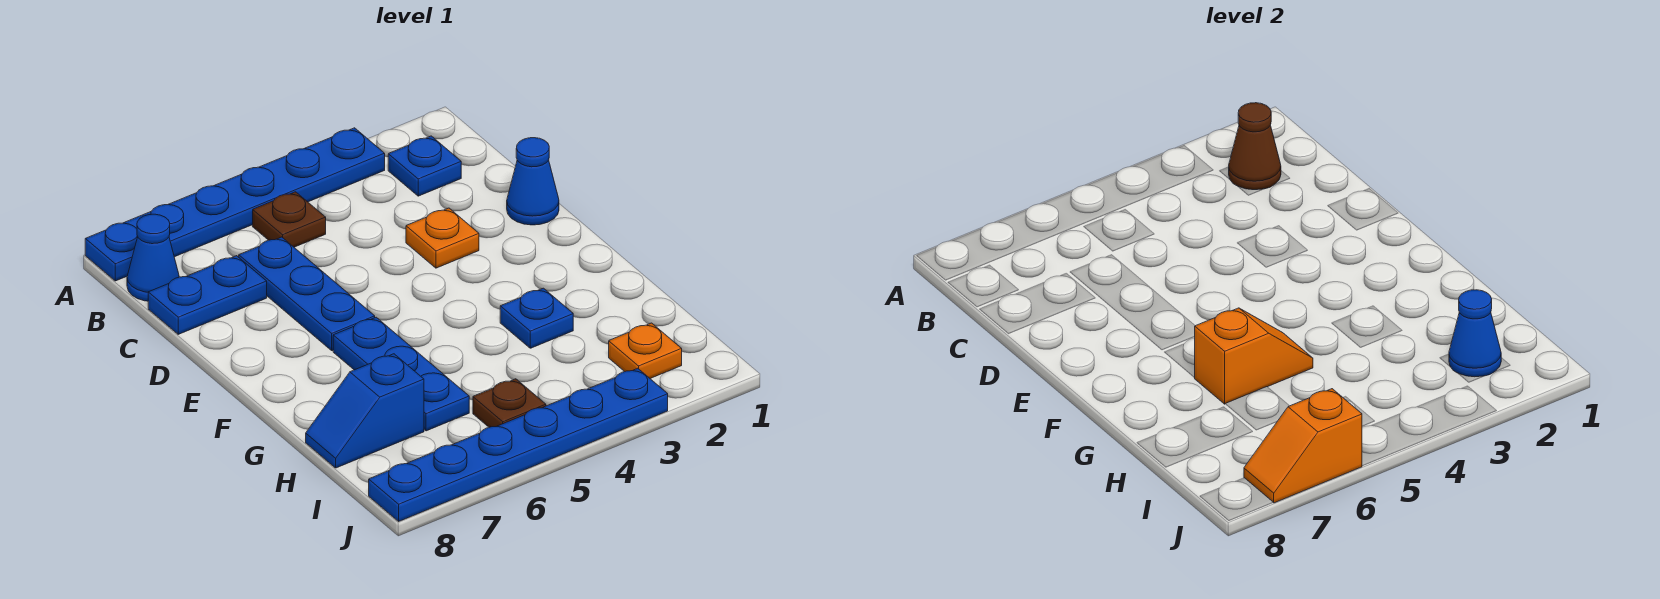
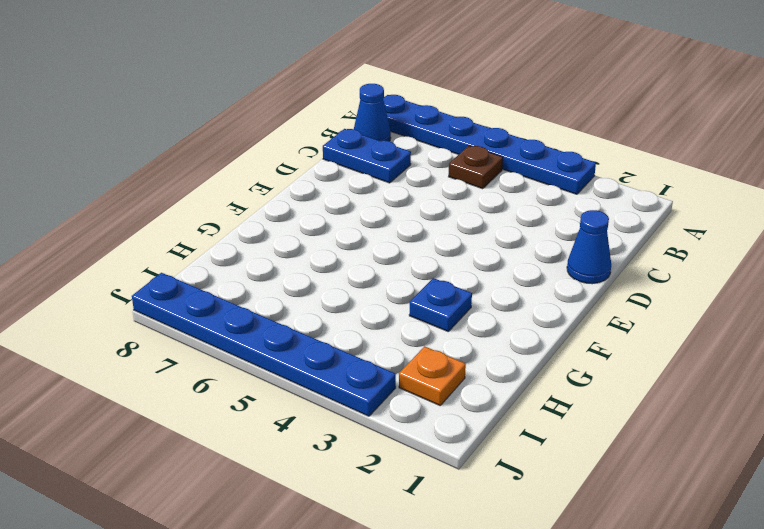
none -> blue plate B2 level 1
none -> blue plate C6:E6 level 1
none -> orange plate D3 level 1

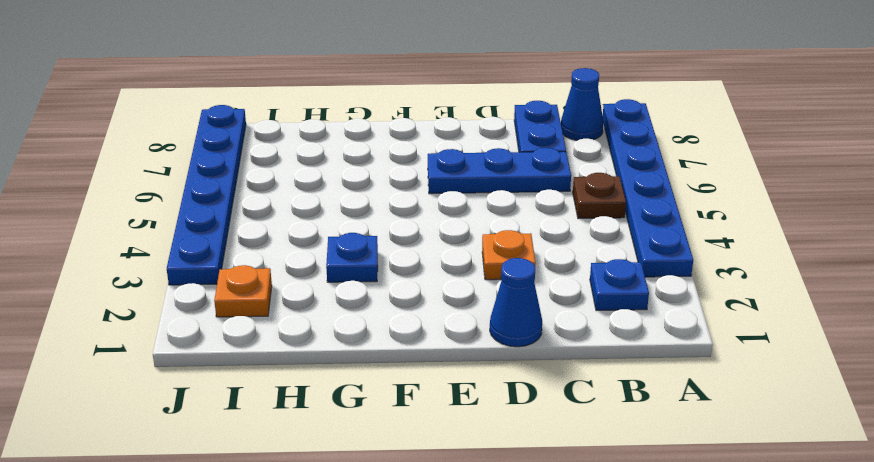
none -> blue plate F6:H6 level 1
none -> blue slope H7:H8 level 1 top 7
none -> brown plate I5 level 1

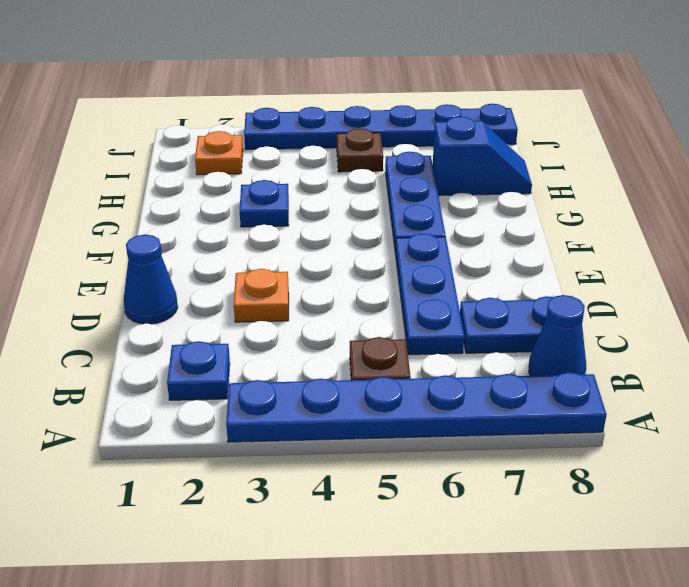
none -> brown cone B2 level 2
none -> orange slope G5:G6 level 2 top 6
none -> blue cone I2 level 2

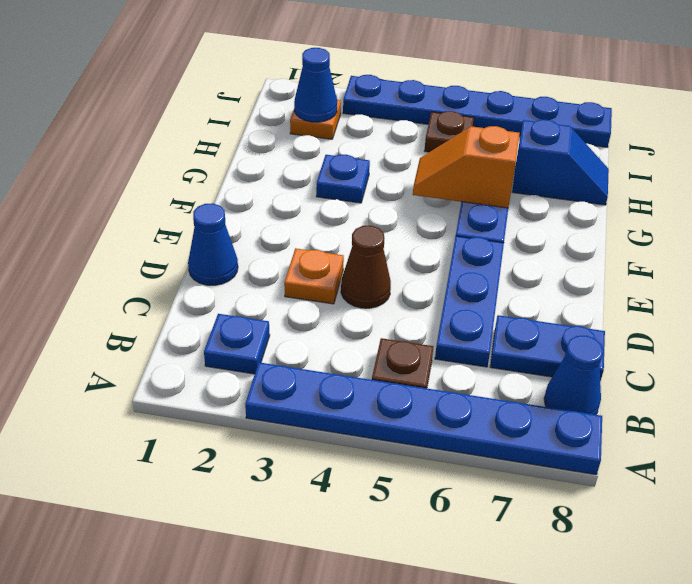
brown cone D4 level 1 -> brown cone B2 level 2
none -> orange slope J6:J7 level 2 top 6

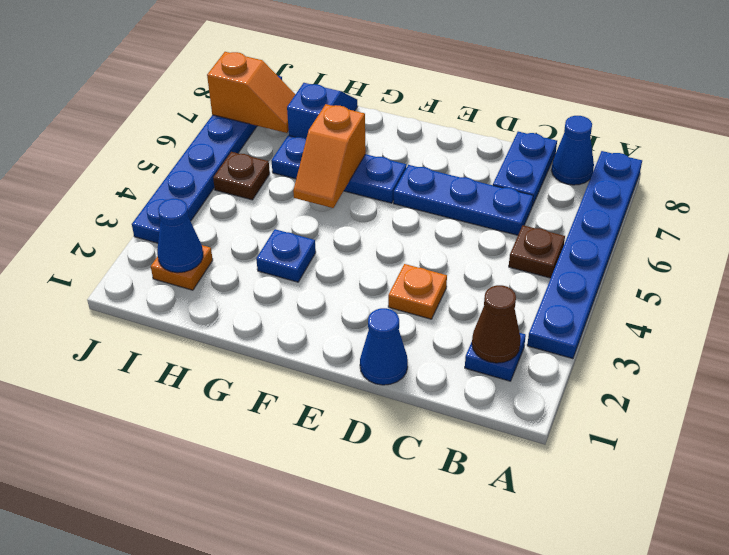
orange slope I7:J7 level 2 top J -> orange slope J6:J7 level 2 top 6

